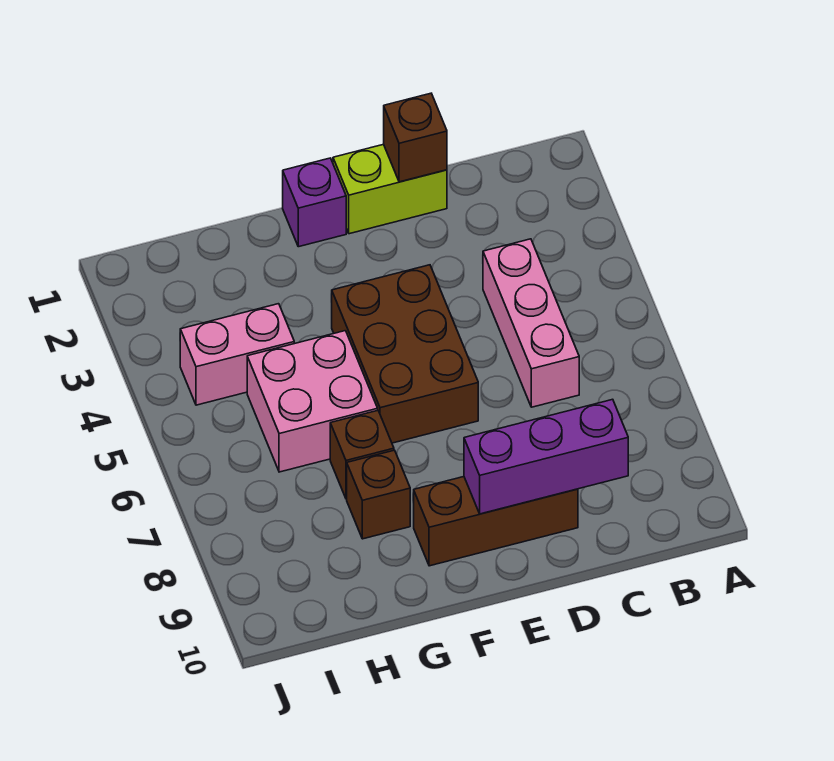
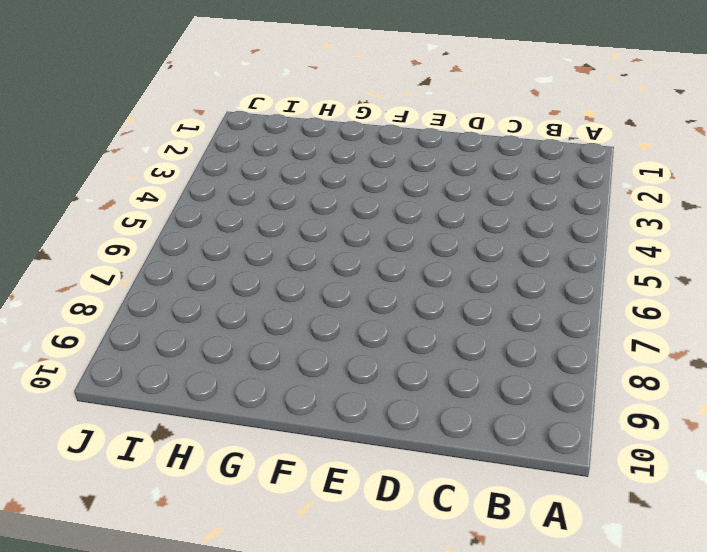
none -> pink brick C4:C6 level 1
none -> lime brick D1:E1 level 1

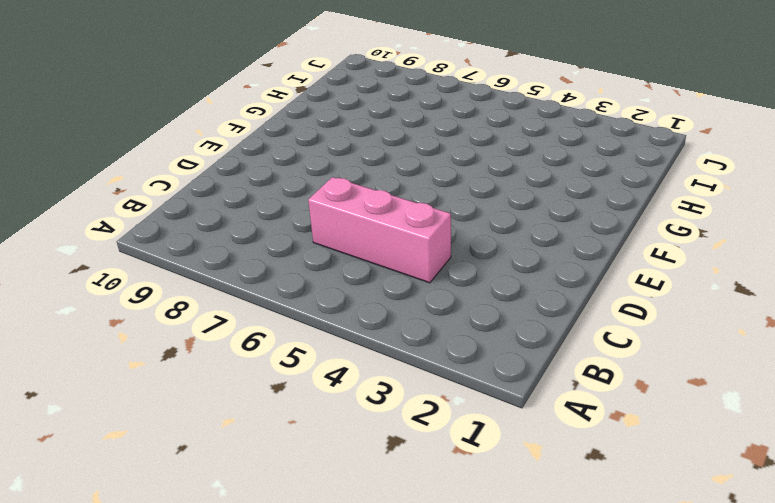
none -> lime brick D1:E1 level 1
none -> brown brick D9:F9 level 1

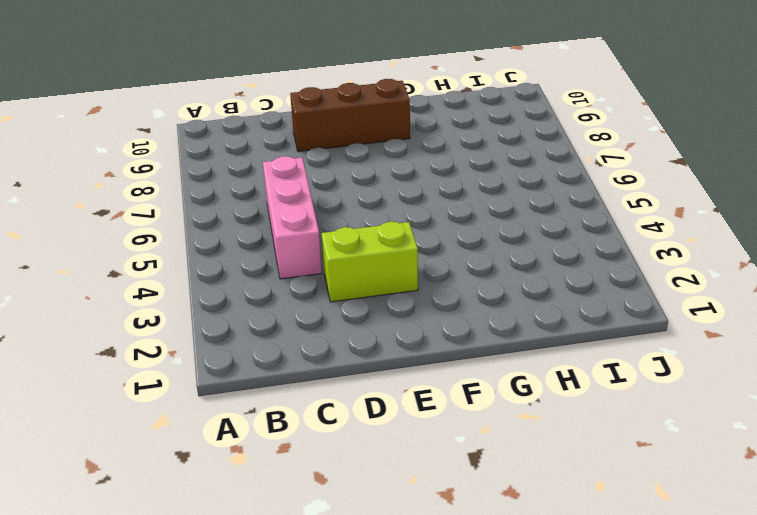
lime brick D3:E3 level 1 -> lime brick D1:E1 level 1
none -> brown brick E4:F6 level 1
none -> purple brick F1 level 1

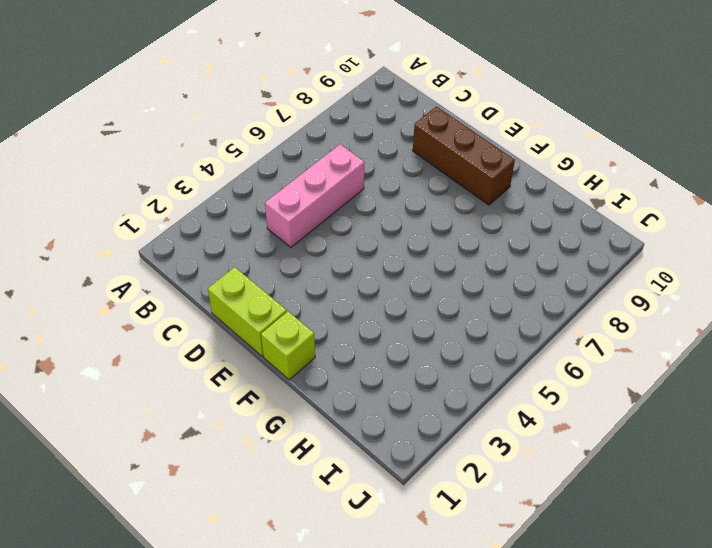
lime brick F1 level 1 -> purple brick F1 level 1
none -> brown brick E4:F6 level 1
none -> pink brick G5:H6 level 1

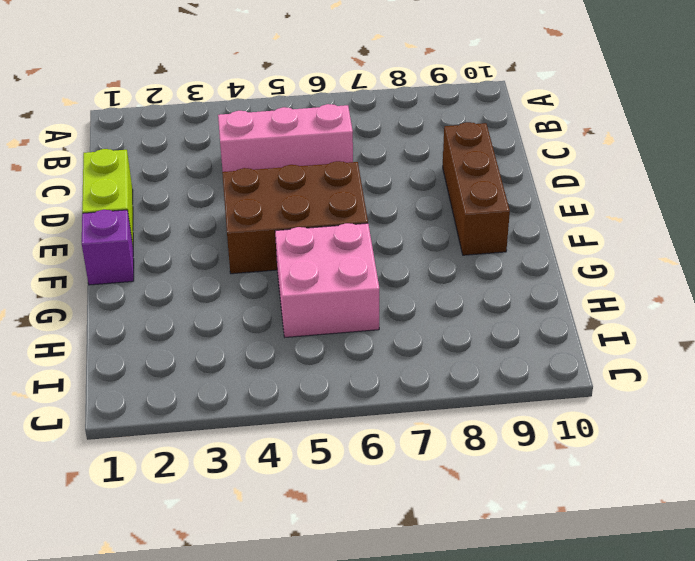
none -> brown brick G7 level 1
none -> brown brick G8 level 1

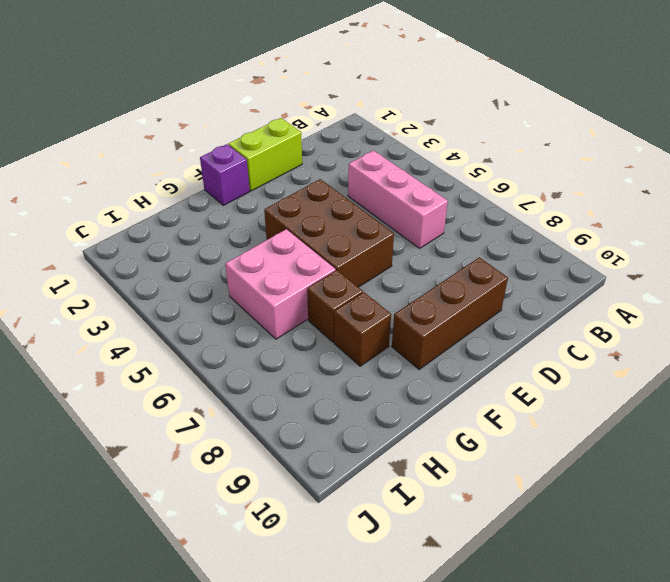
none -> pink brick H4:I4 level 1
none -> purple brick C9:E9 level 2

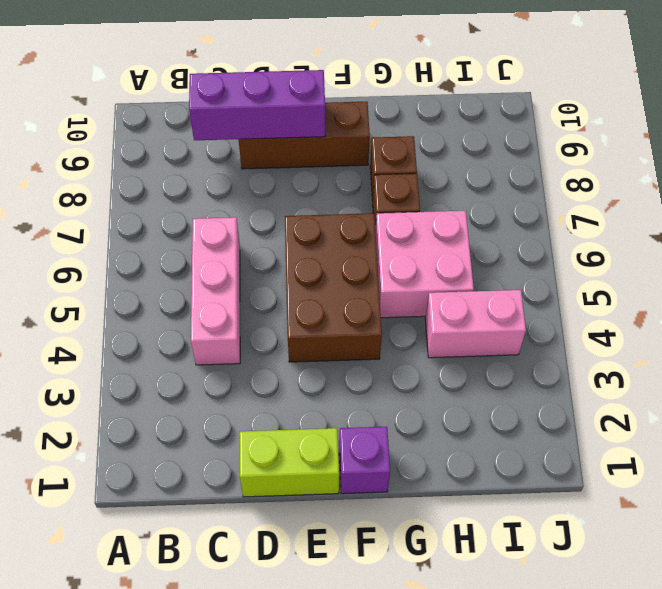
none -> brown brick D1 level 2

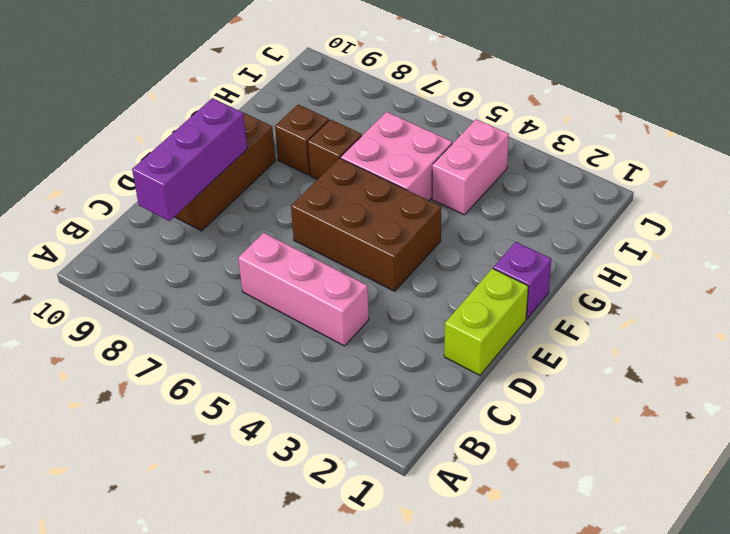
none -> brown brick D1 level 2

